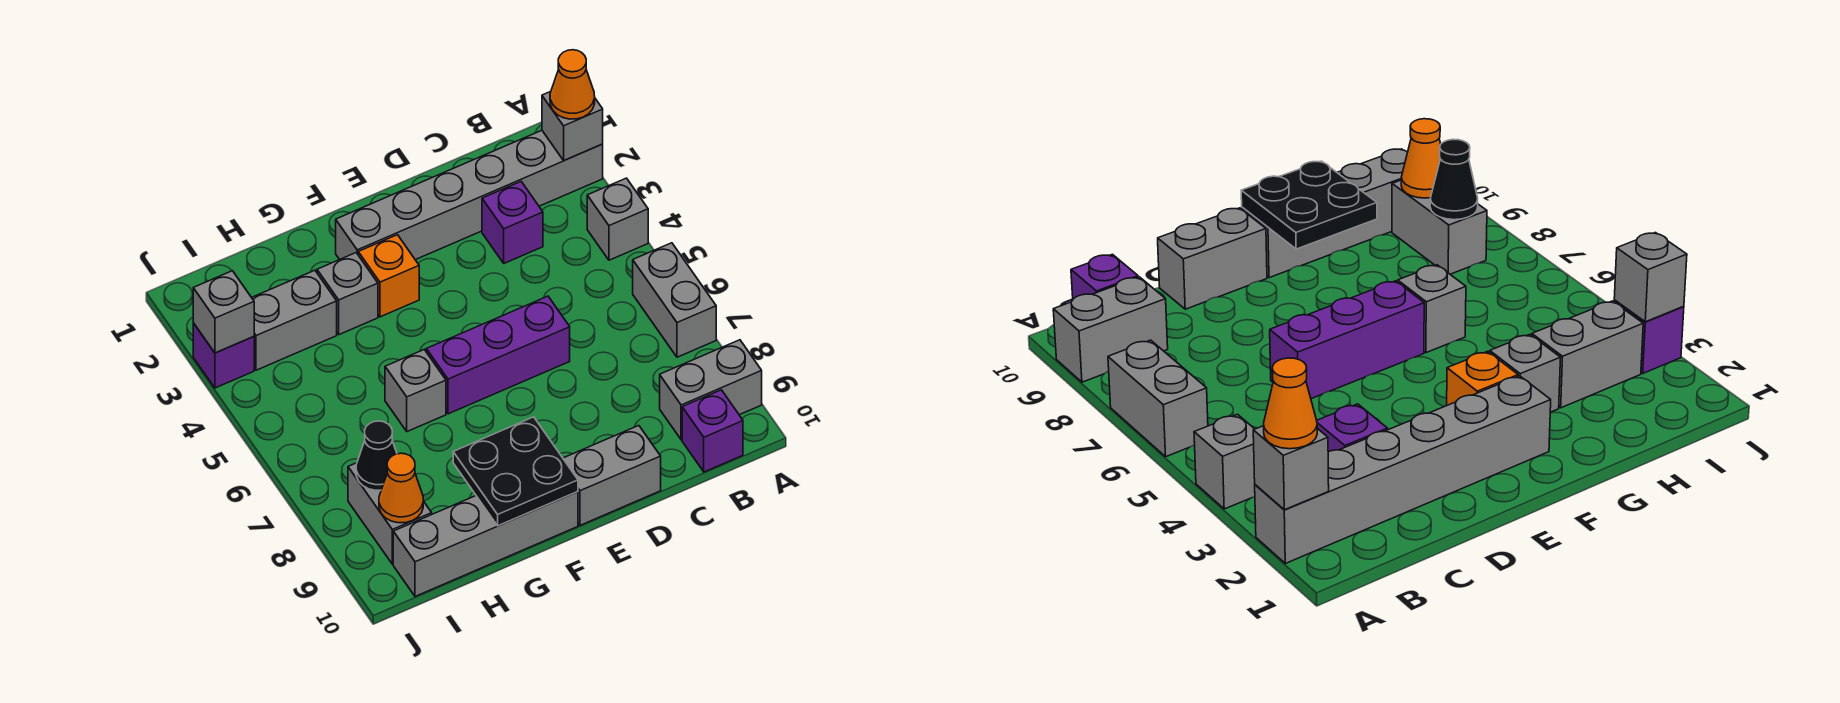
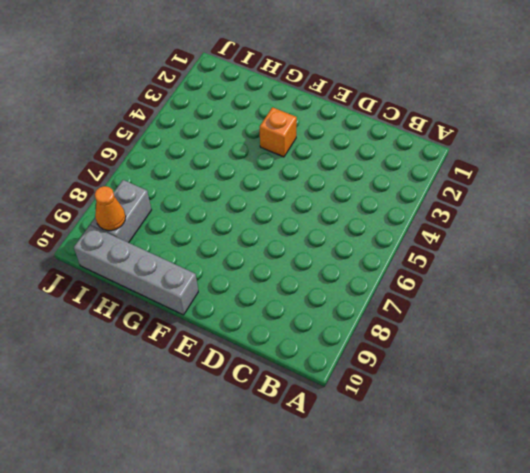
none -> grey brick A2:F2 level 1
none -> grey brick A4 level 1
none -> grey brick A6:A7 level 1

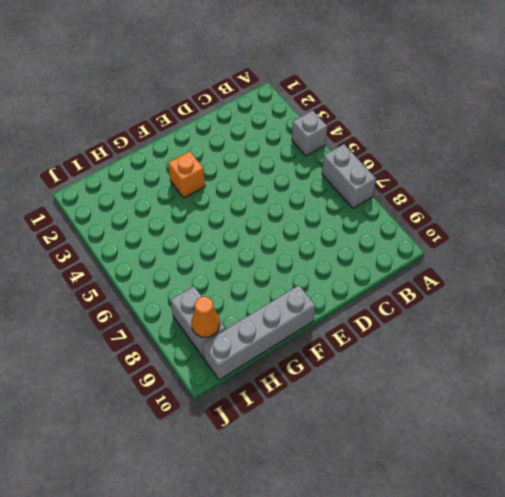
none -> grey brick A2:F2 level 1
none -> grey brick A9:B9 level 1
none -> purple brick B10 level 1

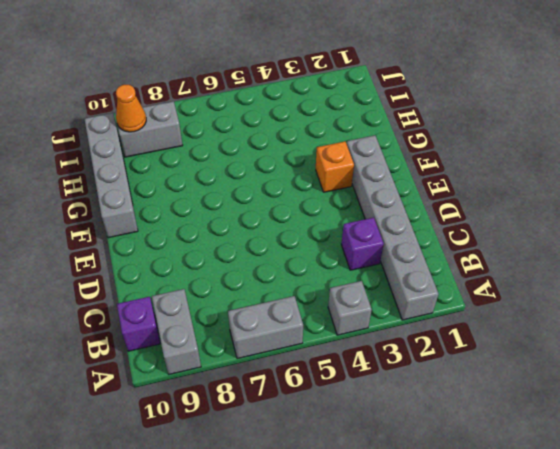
none -> purple brick D6:F6 level 1
none -> grey brick D10:E10 level 1
none -> grey brick G3 level 1

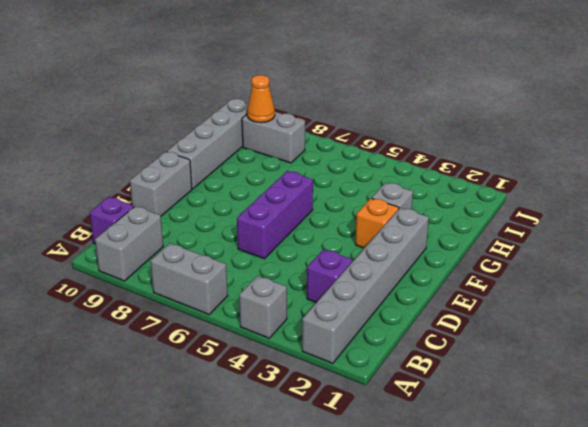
none -> grey brick G6 level 1
none -> grey brick H3:I3 level 1
none -> purple brick J3 level 1

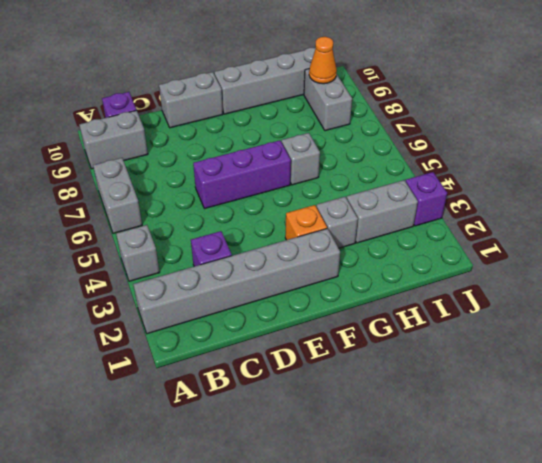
none -> grey brick A2 level 2
none -> black plate F9:G10 level 2
none -> black cone I8 level 2

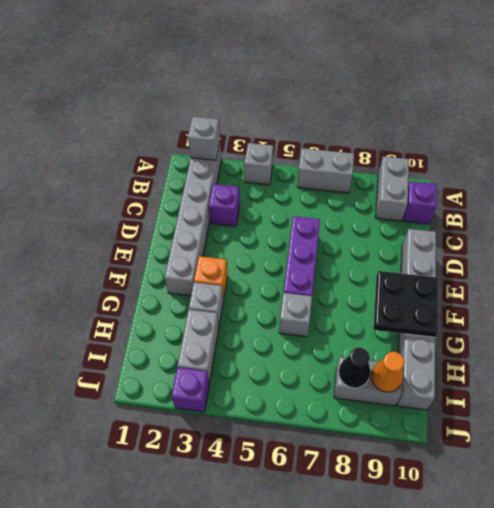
none -> grey brick J3 level 2
none -> orange cone A2 level 3

